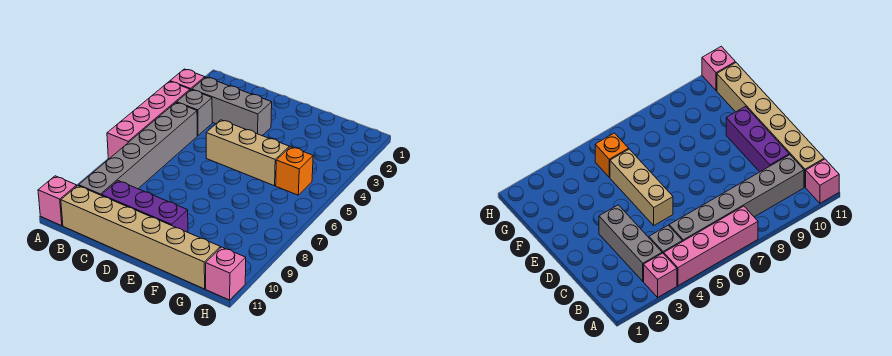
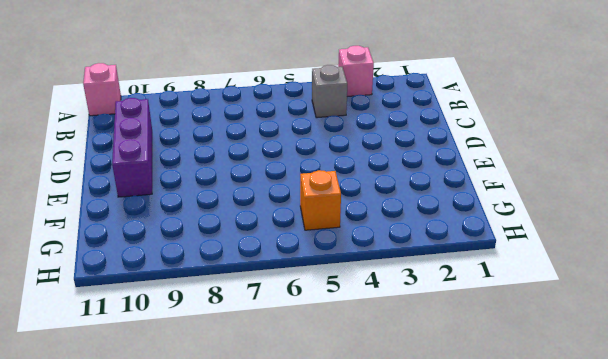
none -> pink brick A4:A7 level 1
none -> grey brick B3:D3 level 1

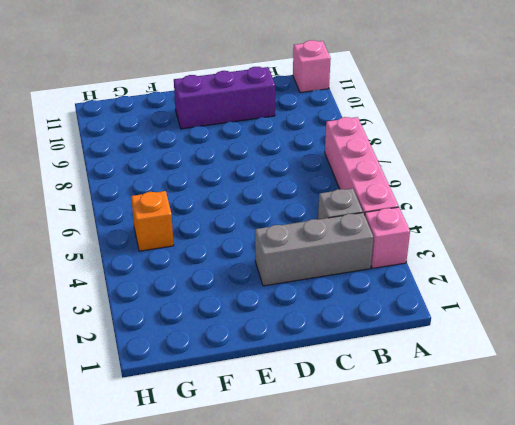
none -> grey brick B5:B10 level 1
none -> tan brick B11:G11 level 1

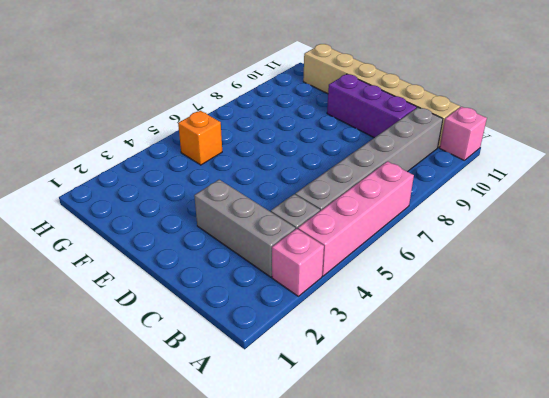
none -> tan brick D5:F5 level 1
none -> pink brick H11 level 1

